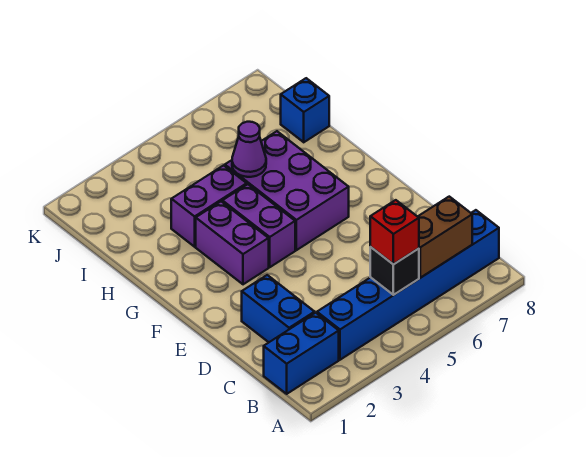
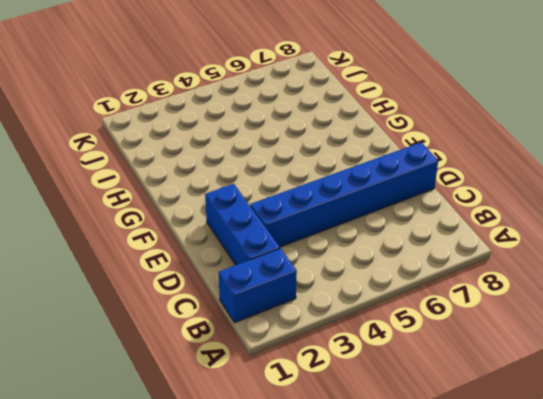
blue brick C2:E2 level 1 -> blue brick C2:D2 level 1
blue brick D3:D8 level 1 -> blue brick B3:B8 level 1
none -> purple brick F3:G3 level 1
none -> purple brick F4:G4 level 1
none -> purple brick F5:H6 level 1

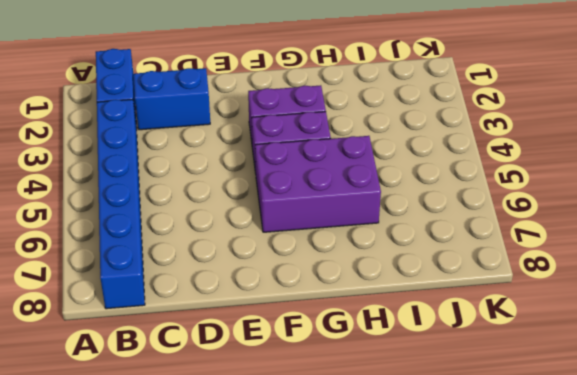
none -> purple brick H3:H4 level 1
none -> blue brick I8 level 1
none -> black brick B5 level 2

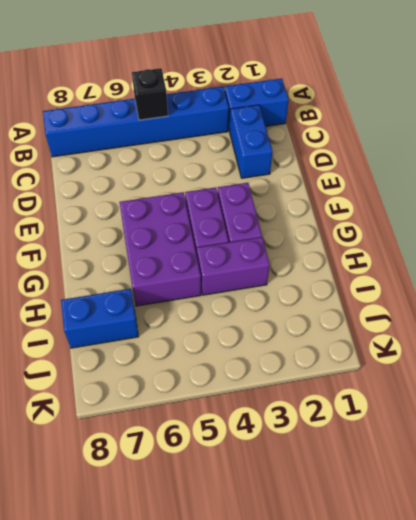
blue brick I7:I8 level 1 -> blue brick I8 level 1
none -> brown brick B6:B7 level 2
none -> purple cone H5 level 2
none -> red brick B5 level 3

